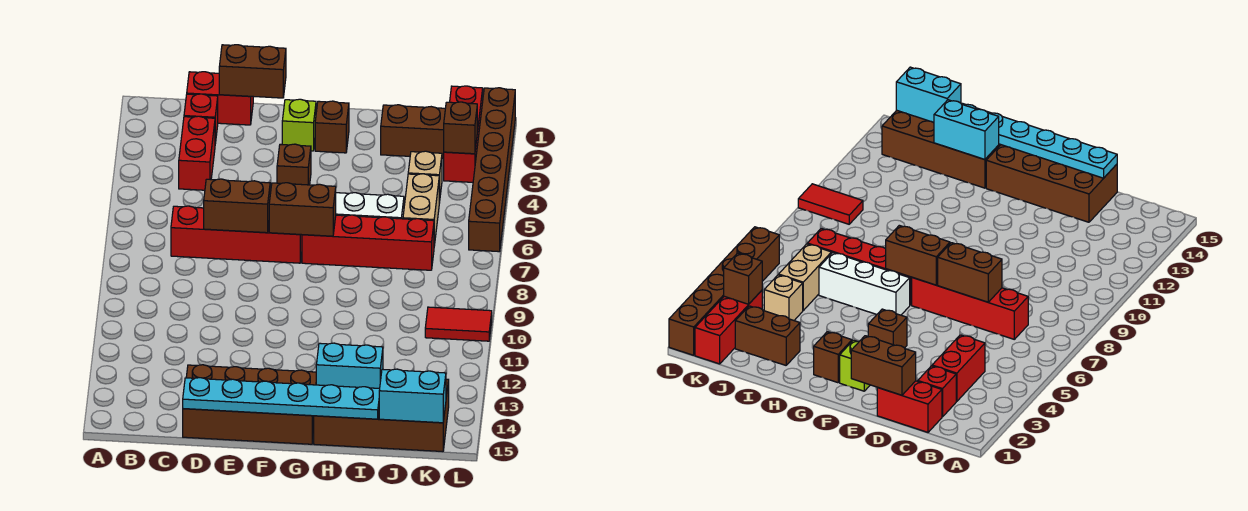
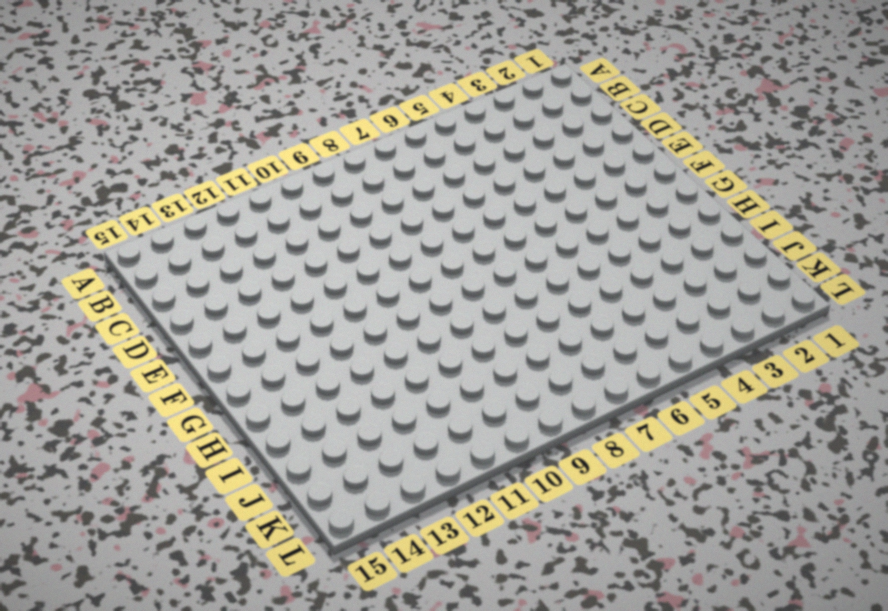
none -> red brick C1:D1 level 1
none -> red brick C2 level 1
none -> red brick C3:C4 level 1

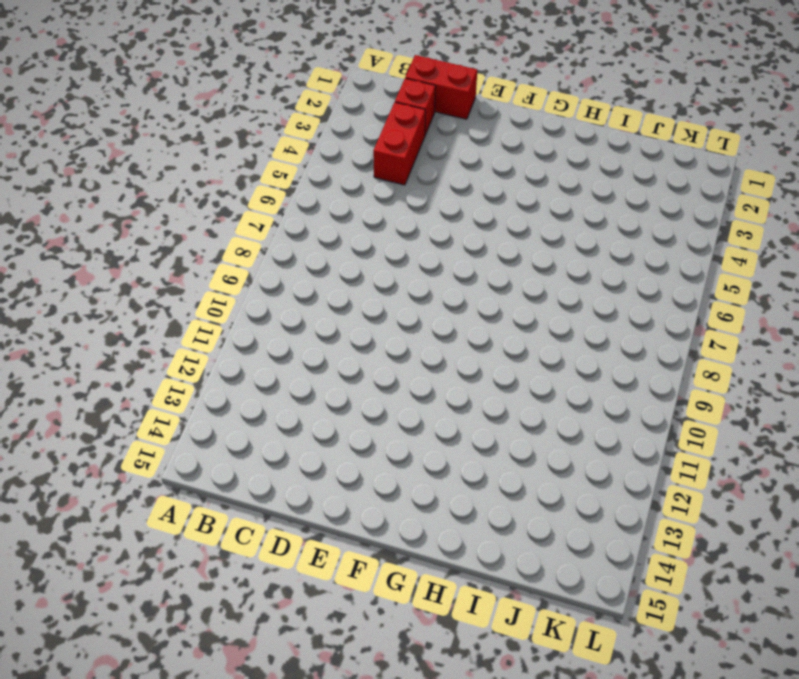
none -> red brick C7:F7 level 1
none -> brown brick D14:G15 level 1
none -> lime brick F2 level 1

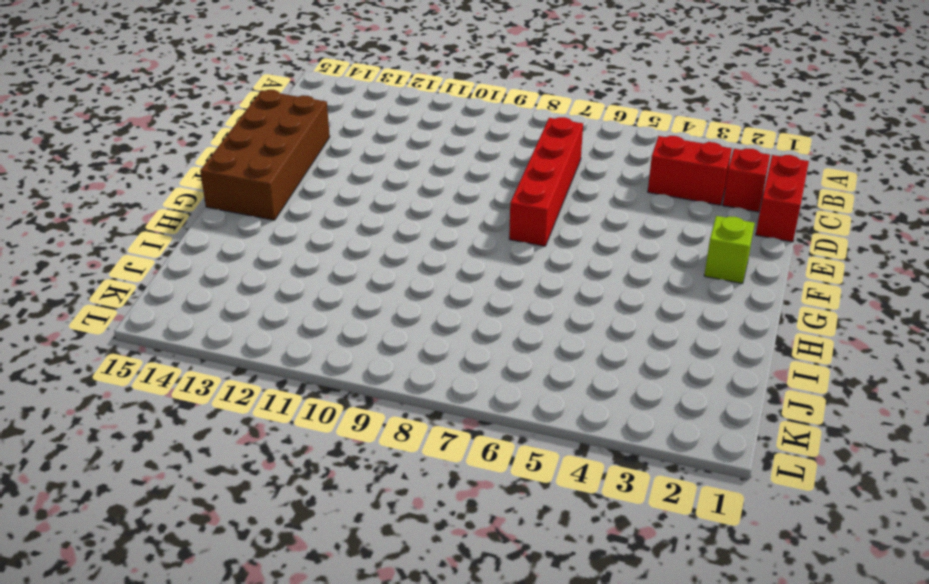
none -> brown brick F4 level 1
none -> brown brick G2 level 1
none -> white brick G6:I6 level 1

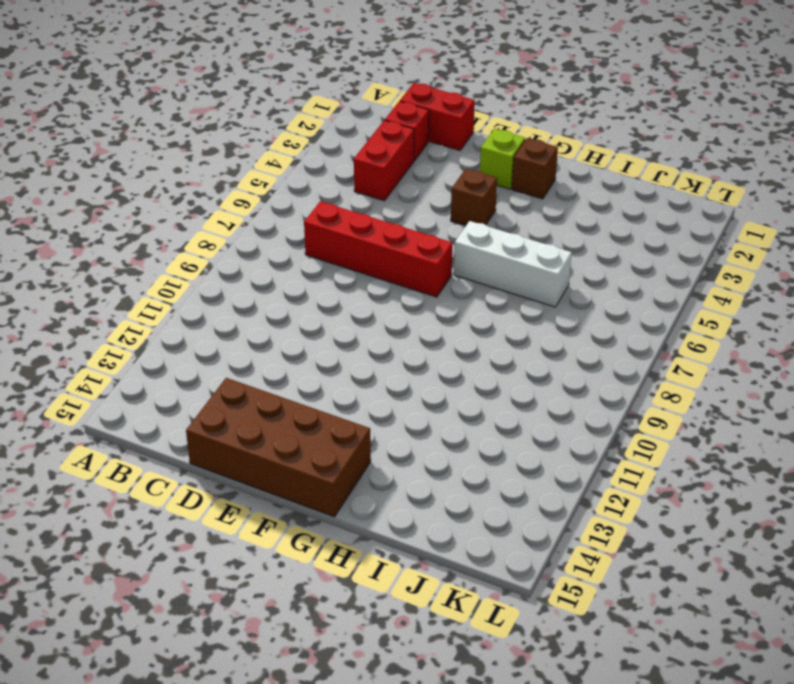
none -> red brick G7:J7 level 1
none -> brown brick H14:K15 level 1
none -> brown brick I2:J2 level 1

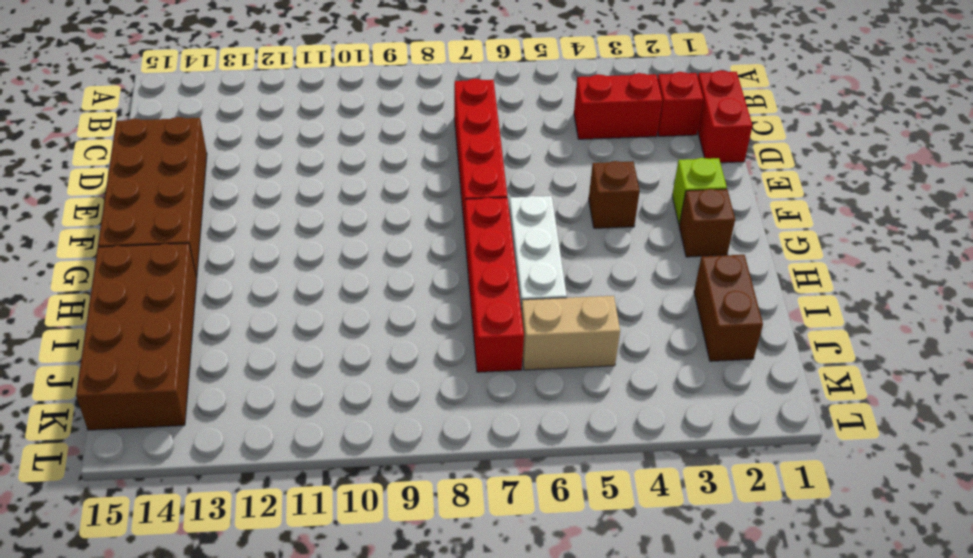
none -> tan brick J4 level 1
none -> red brick K1:K3 level 1
none -> red tile K10:L10 level 1

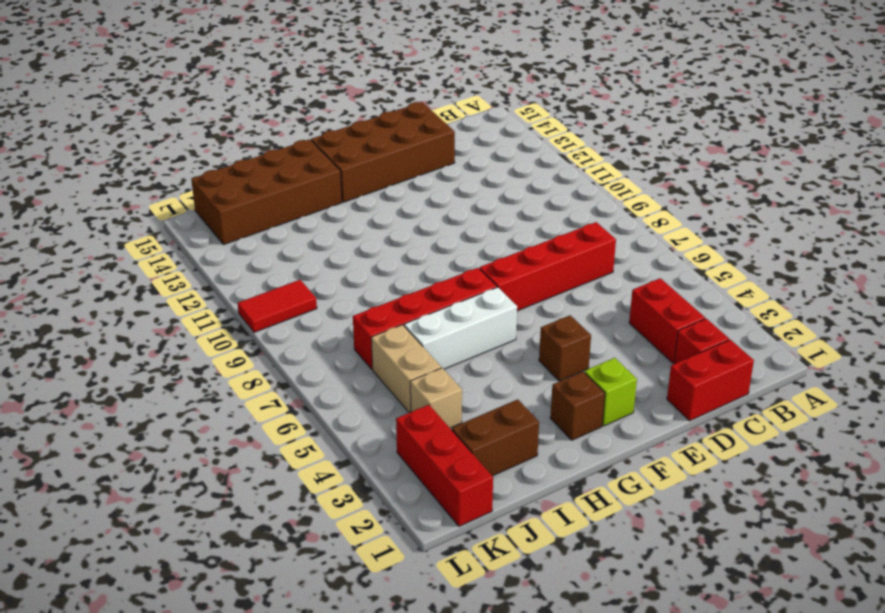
none -> brown brick L1:L6 level 1
none -> brown brick D1:E1 level 2
none -> brown brick D7:E7 level 2

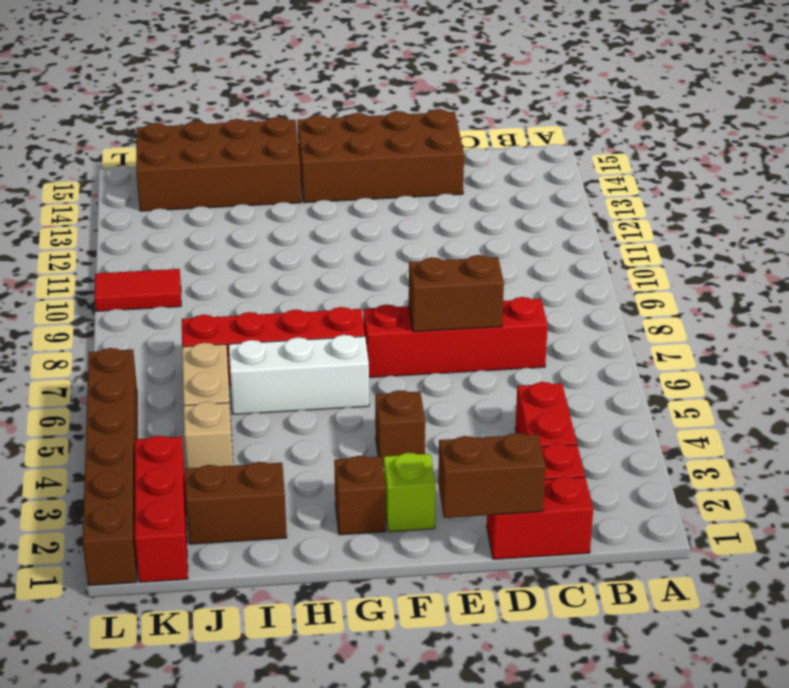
none -> cyan plate D15:I15 level 2
none -> brown brick F7:G7 level 2
none -> cyan brick H14:I14 level 2

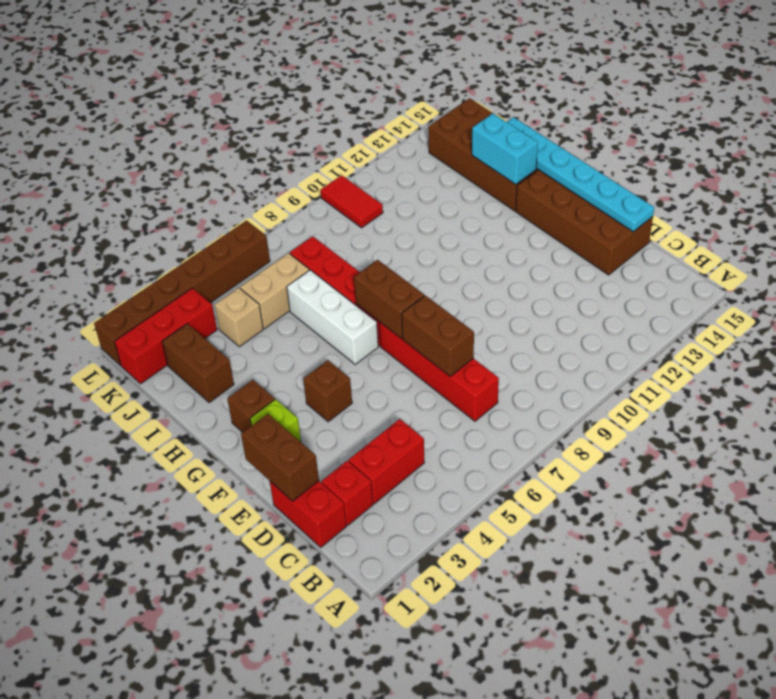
none -> cyan brick J15:K15 level 2
none -> brown brick K3 level 2

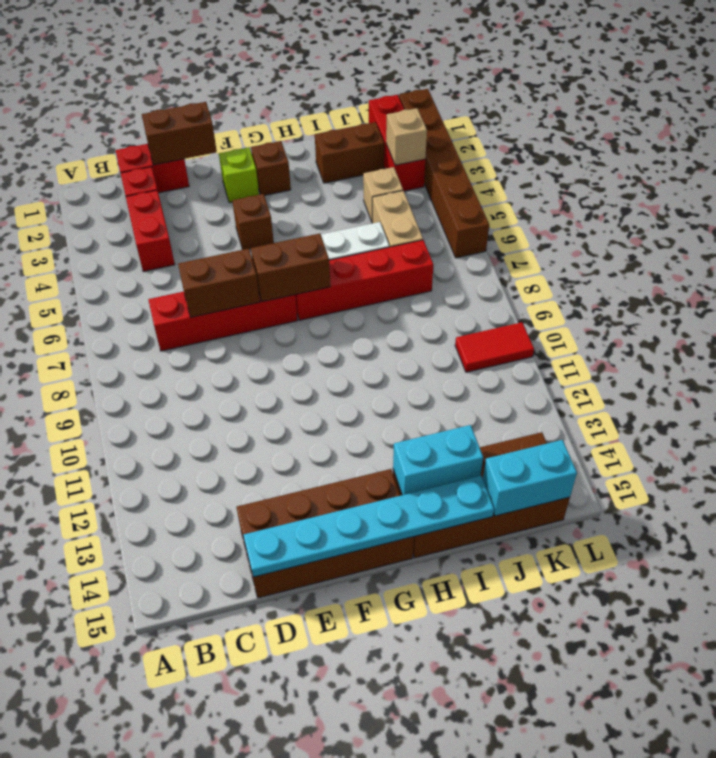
tan brick K3 level 2 -> brown brick K3 level 2

